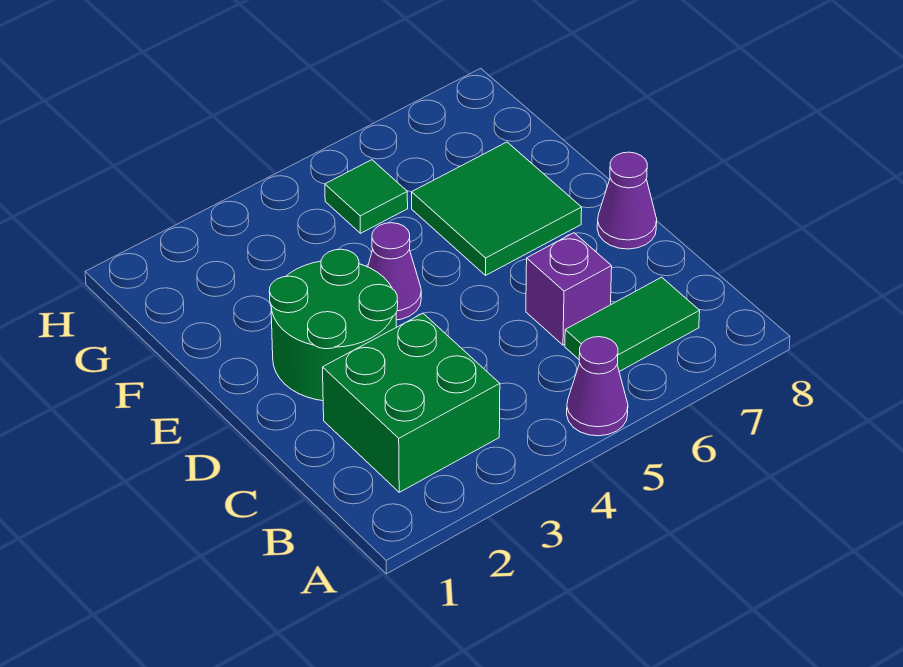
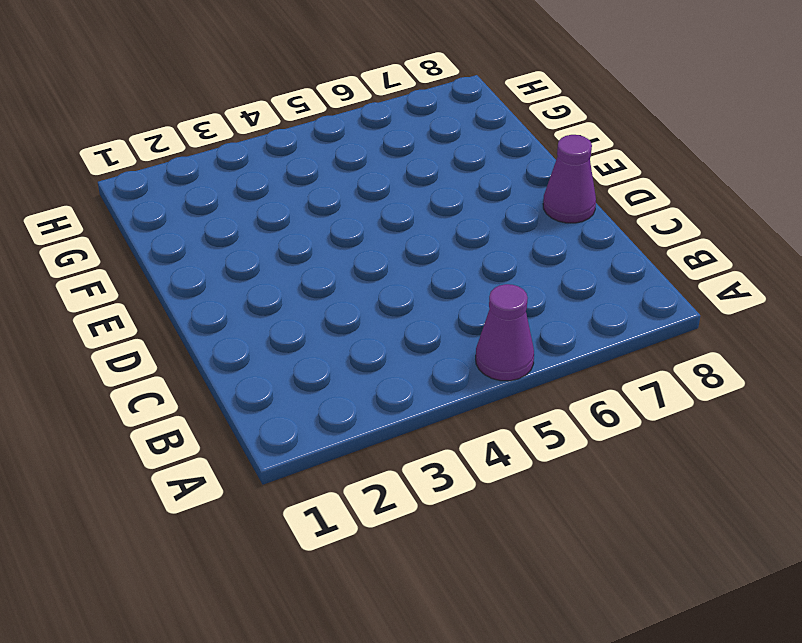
none -> green brick B2:C3 level 1
none -> green tile B6:B7 level 1

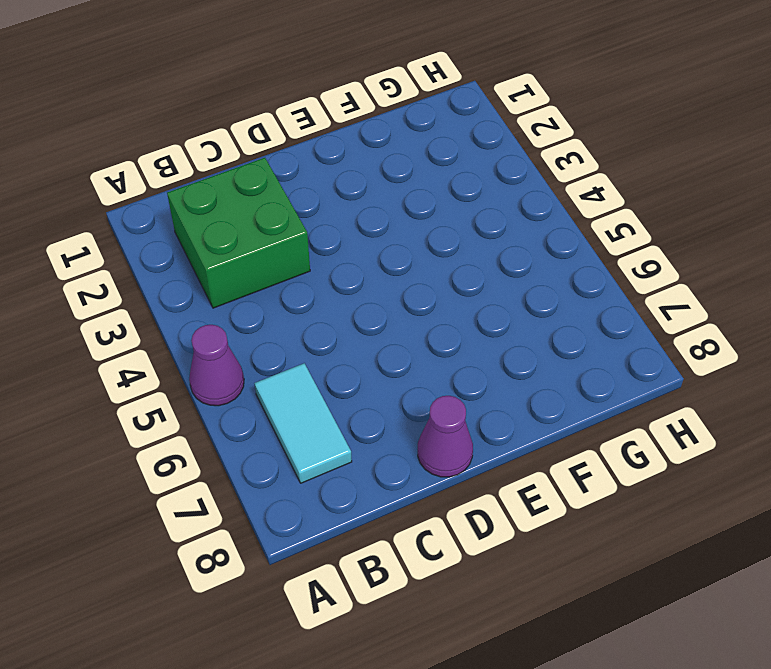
cyan tile B6:B7 level 1 -> green tile B6:B7 level 1
none -> purple brick C6 level 1
none -> green round brick D2:E3 level 1

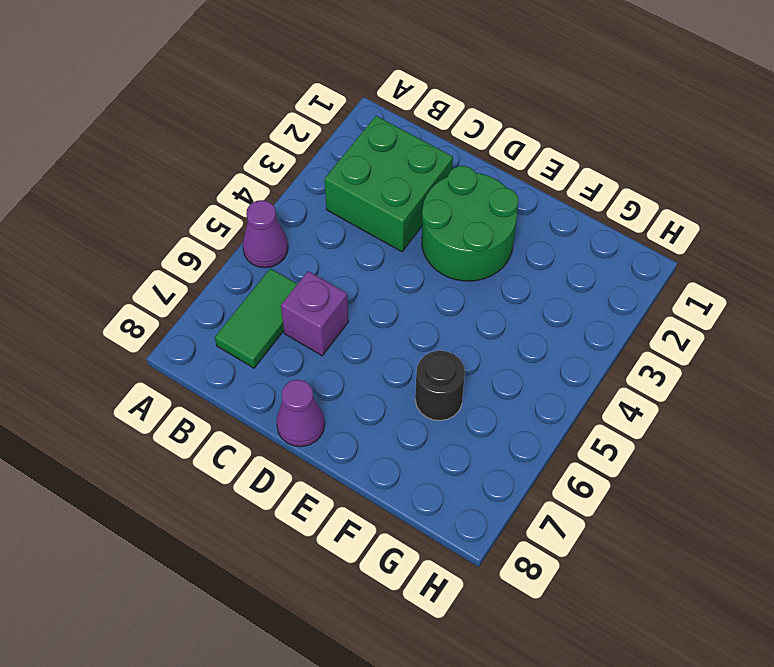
black round brick F6 level 1 -> green tile E6:F7 level 1
none -> purple cone E4 level 1
none -> green tile G5 level 1

